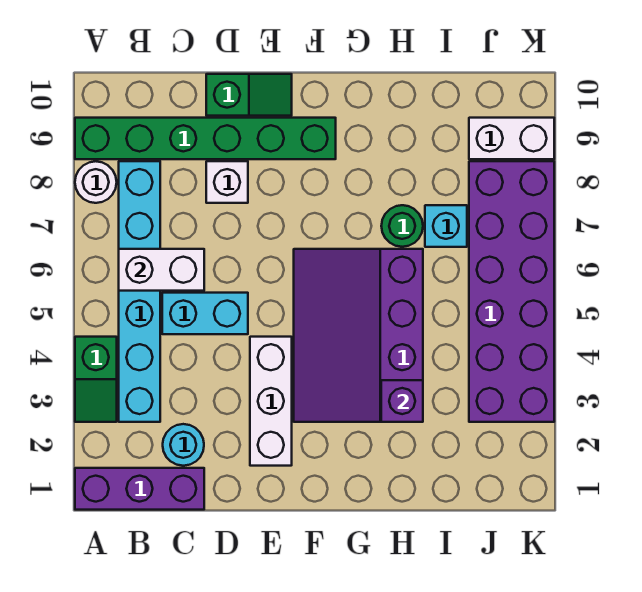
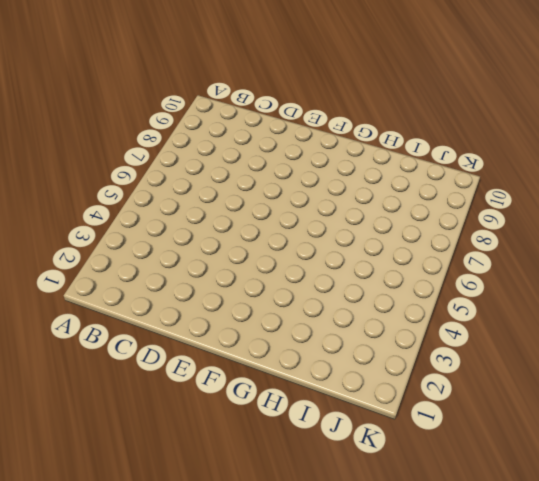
none -> purple brick A1:C1 level 1
none -> green slope A3:A4 level 1 top 4
none -> white round brick A8 level 1

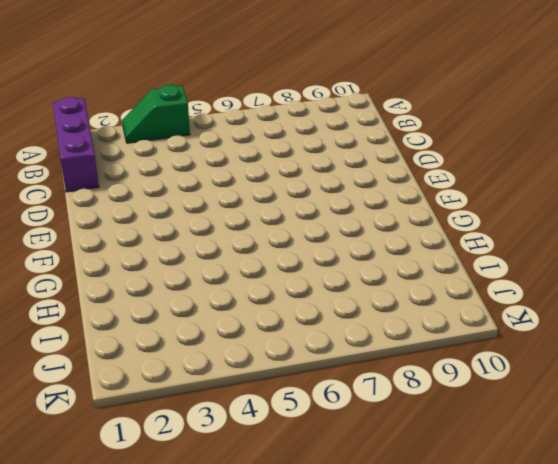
none -> white round brick A8 level 1
none -> green brick A9:F9 level 1
none -> cyan brick B3:B8 level 1

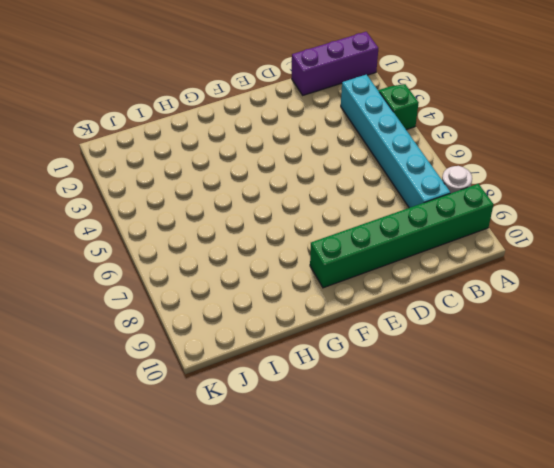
none -> cyan round brick C2 level 1
none -> cyan brick C5:D5 level 1
none -> white brick D8 level 1

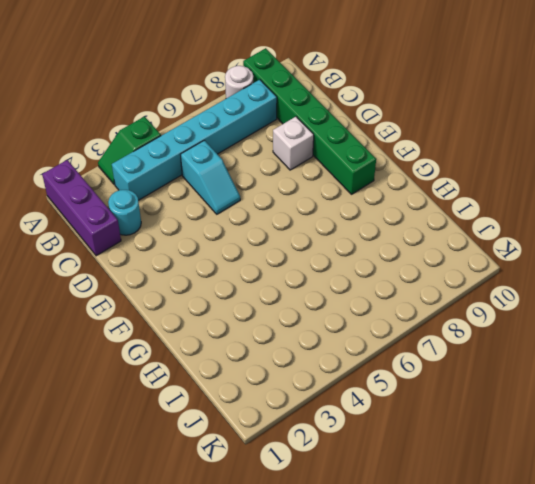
cyan slope C5:D5 level 1 top C -> cyan brick C5:D5 level 1
none -> green slope D10:E10 level 1 top D
none -> white brick E2:E4 level 1
none -> purple slope F3:H6 level 1 top H

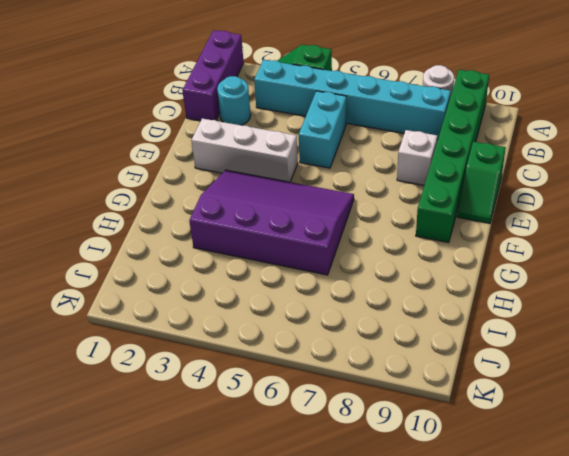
none -> green round brick H7 level 1
none -> cyan brick I7 level 1
none -> purple brick J3:K8 level 1

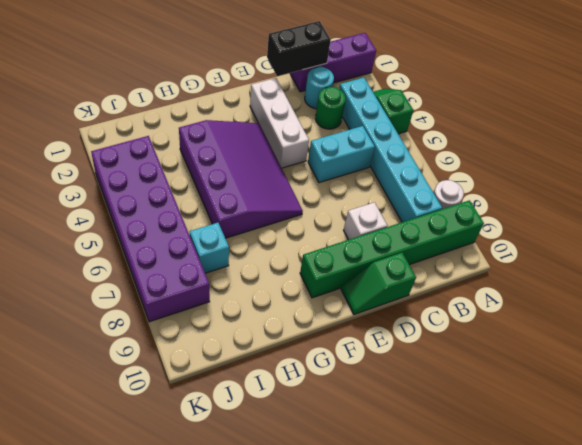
black brick C1:D1 level 2 -> none
green round brick C3 level 1 -> green round brick H7 level 1
none -> white brick J9:K9 level 1
none -> white brick B6:C6 level 2
none -> purple brick H3 level 2

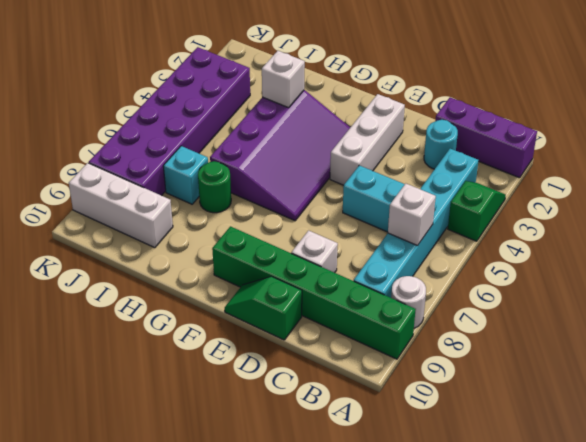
white brick B6 level 2 -> white brick B6:C6 level 2
white brick H3 level 2 -> purple brick H3 level 2
white brick I9:K9 level 1 -> white brick J9:K9 level 1

